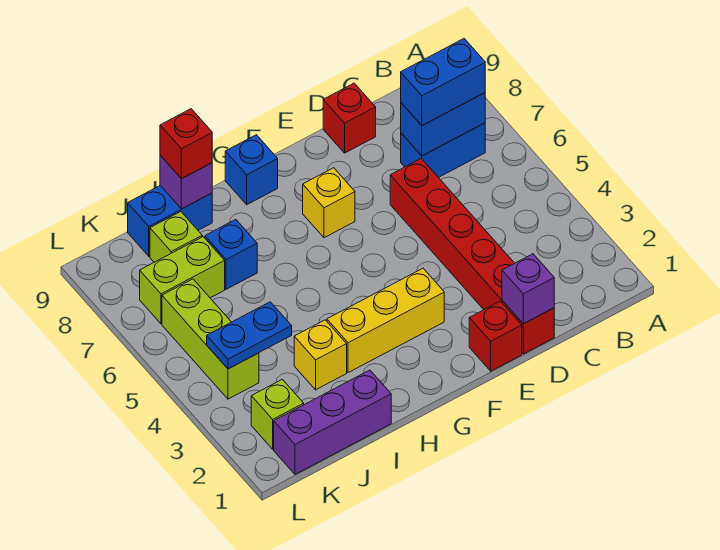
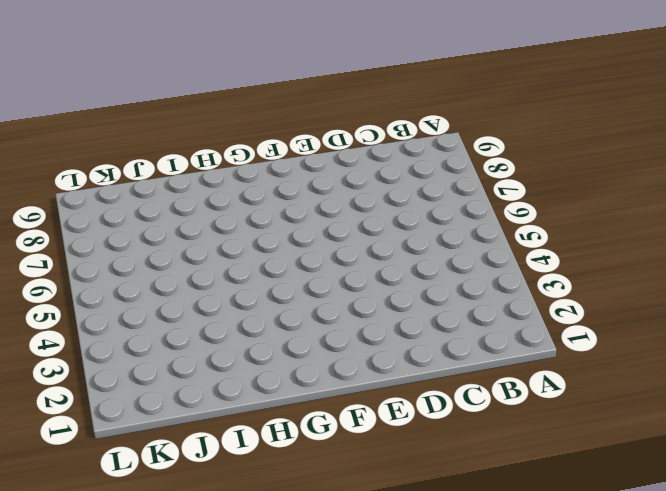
none -> blue brick B7:C7 level 1
none -> red brick D1:D6 level 1
none -> red brick D9 level 1

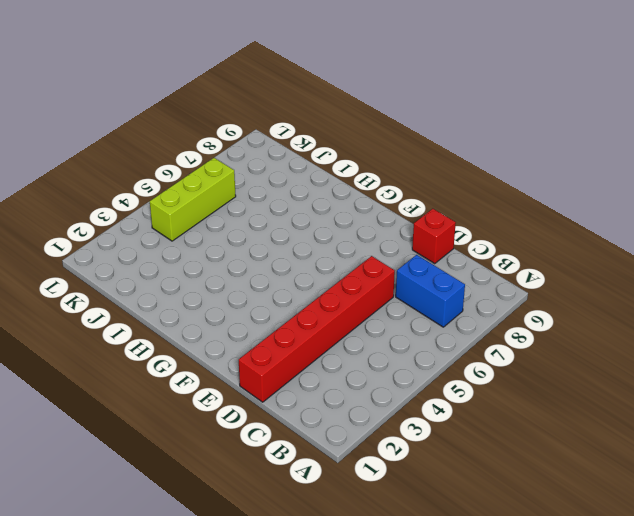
none -> red brick E1 level 1
none -> yellow brick F3:H3 level 1
none -> yellow brick F7 level 1

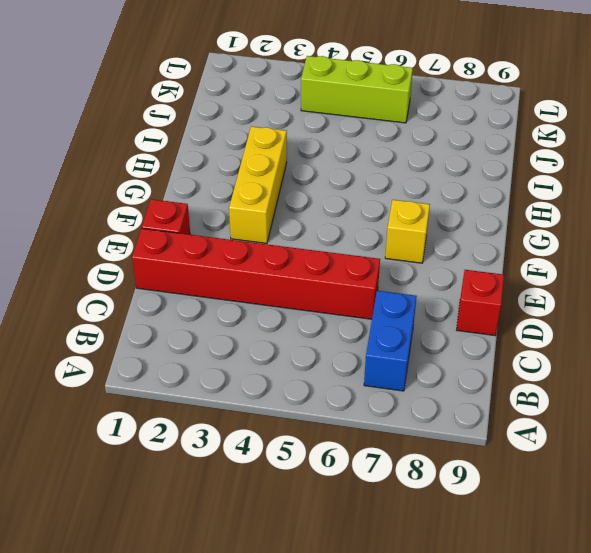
none -> blue brick G9 level 1
none -> purple brick I1:K1 level 1
none -> yellow brick I3 level 1

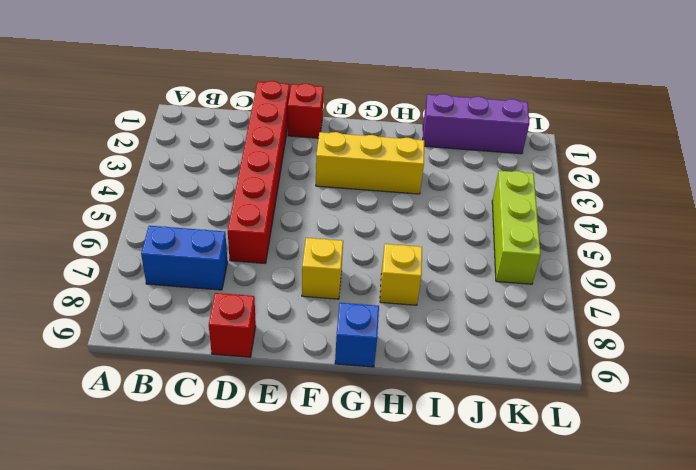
yellow brick H7 level 1 -> yellow brick I3 level 1
none -> blue brick I7 level 1
none -> blue brick I9:J9 level 1
none -> lime brick J7:K7 level 1

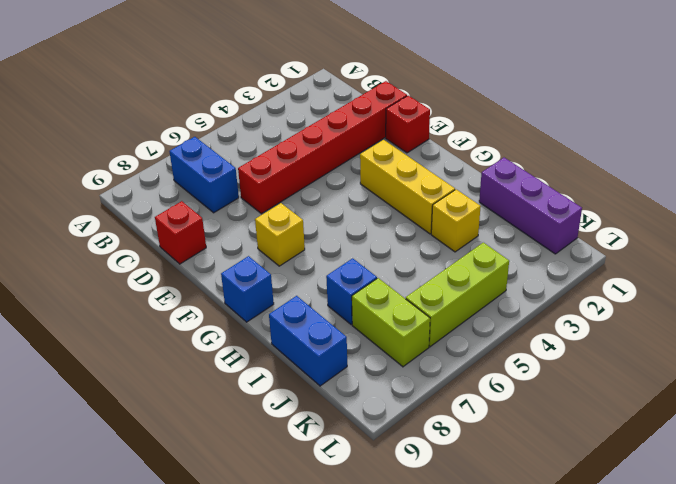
none -> lime brick J8 level 1
none -> lime brick K2 level 1
none -> blue brick B7:C7 level 2

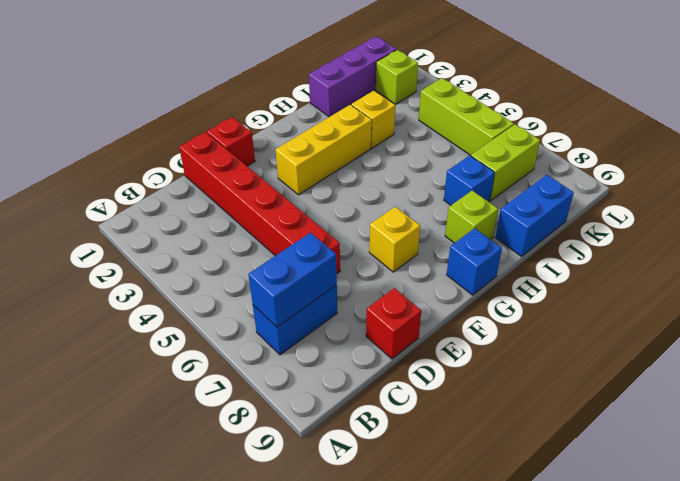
lime brick H8 level 1 -> lime brick J8 level 1
none -> purple brick D1 level 2
none -> purple brick I9 level 2
none -> blue plate J4:K4 level 2

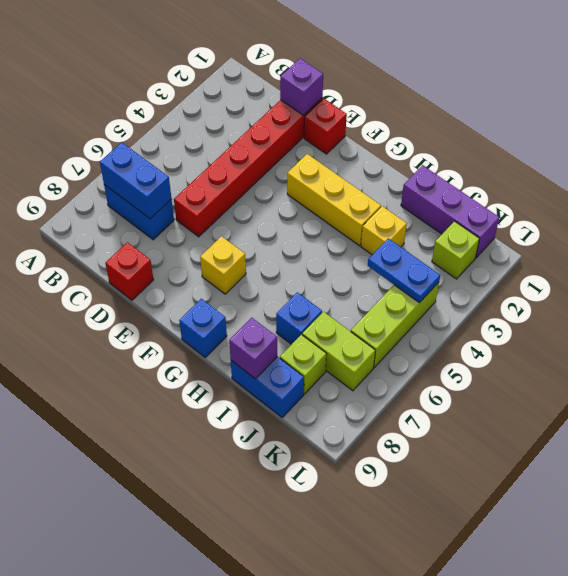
none -> blue brick B7:C7 level 3
none -> red brick I9 level 3

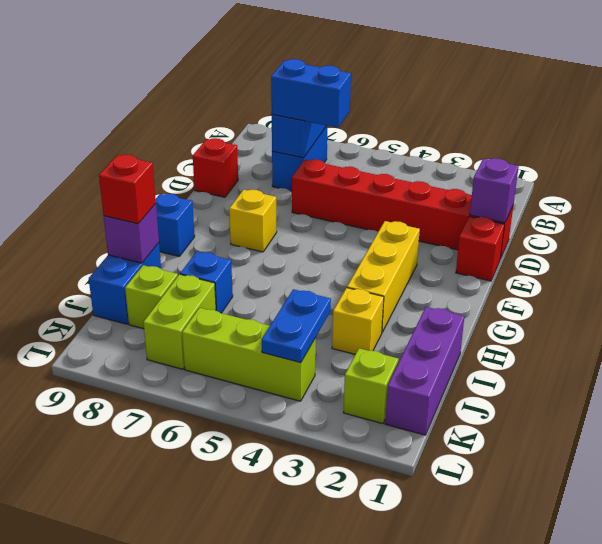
blue brick C6:C7 level 3 -> blue brick B7:C7 level 3

